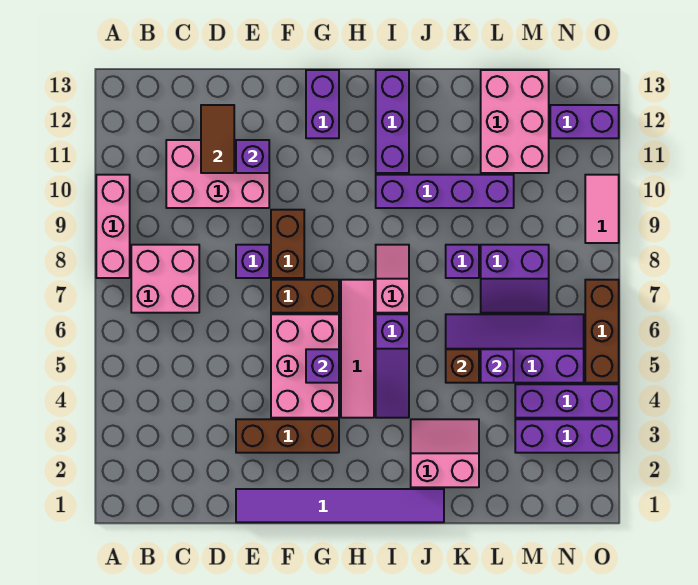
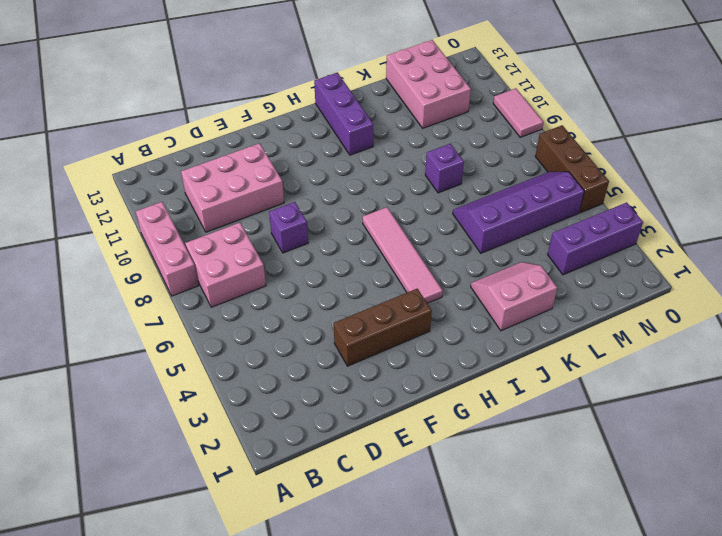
none -> purple tile E1:J1 level 1
none -> pink brick F4:G6 level 1
none -> brown brick F7:G7 level 1
none -> brown brick F8:F9 level 1

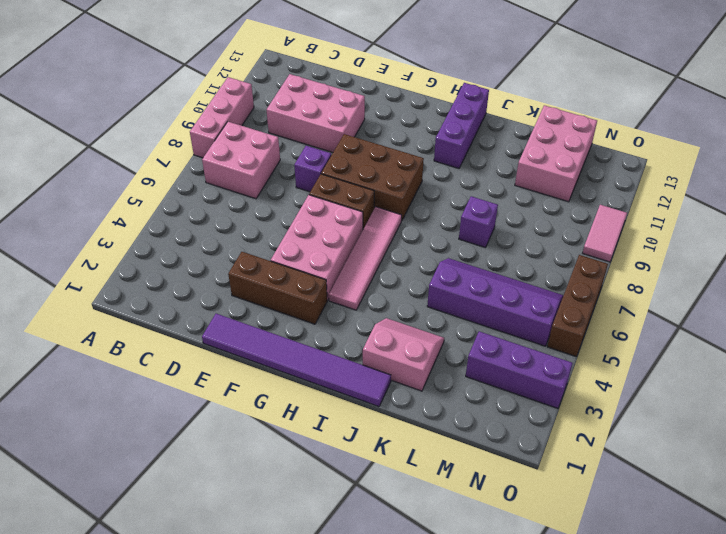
brown brick F8:H9 level 1 -> brown brick F8:F9 level 1
none -> purple brick G12:G13 level 1
none -> purple slope I4:I6 level 1 top 6
none -> pink slope I7:I8 level 1 top 7
none -> purple brick I10:L10 level 1

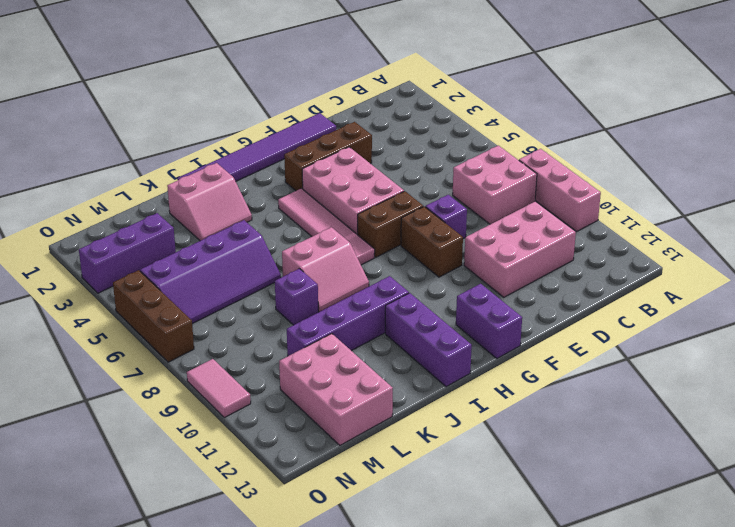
pink slope I7:J8 level 1 top 7 -> pink slope I7:I8 level 1 top 7
none -> purple slope I4:I6 level 1 top 6
none -> purple slope L7:M8 level 1 top 8
none -> purple brick M4:O4 level 1
none -> purple brick N12:O12 level 1

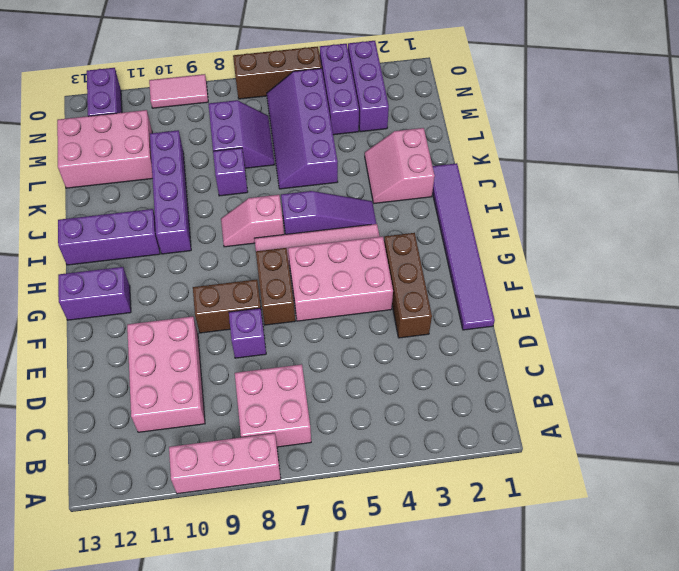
none -> brown tile D11:D12 level 2
none -> purple brick E11 level 2
none -> purple brick G5 level 2
none -> brown brick K5 level 2

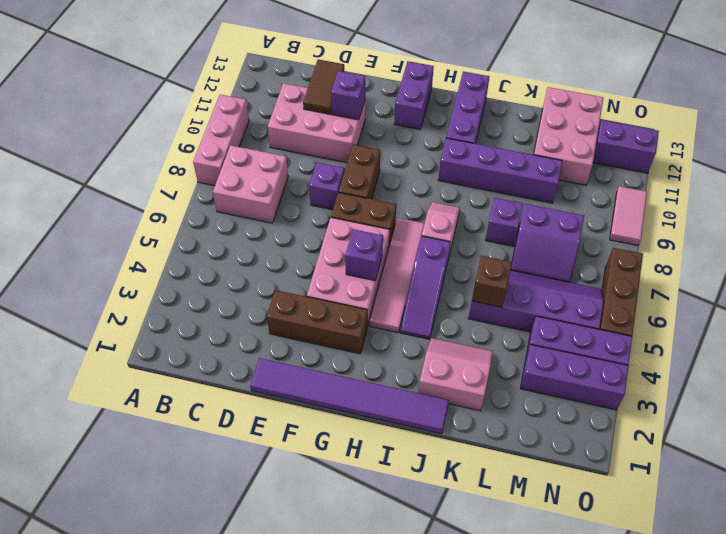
none -> purple brick L5 level 2

